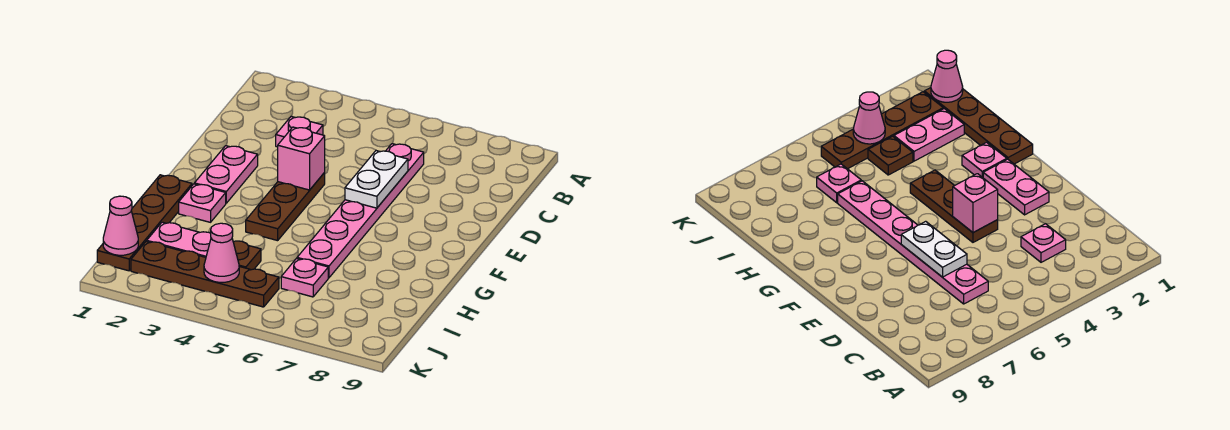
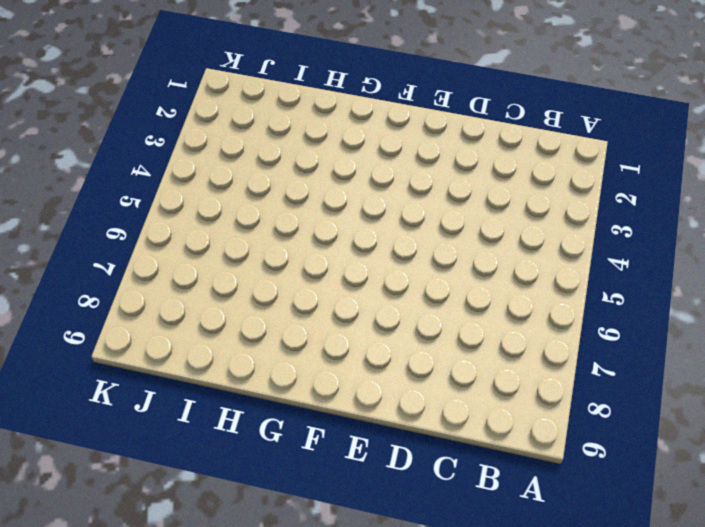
none -> pink plate C3 level 1
none -> pink plate C6:H6 level 1
none -> pink plate E2:F2 level 1

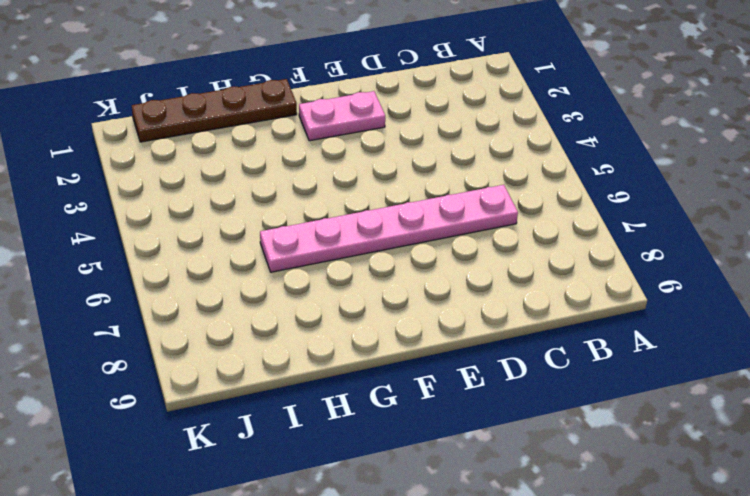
none -> pink plate C3 level 1
none -> brown plate E4:G4 level 1
none -> pink plate G2 level 1

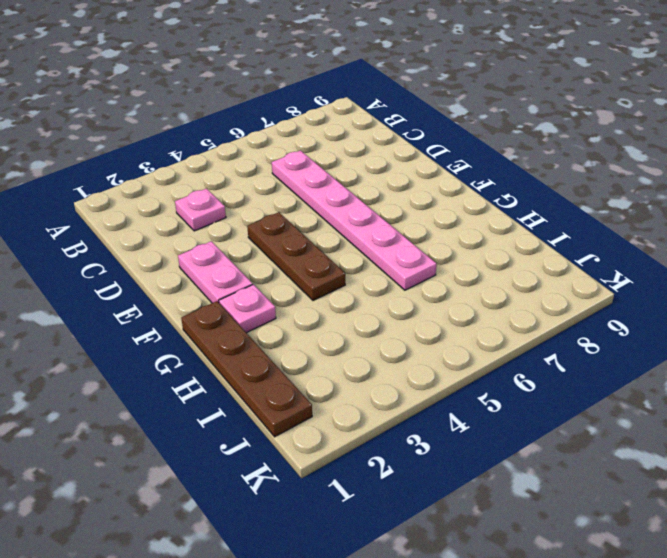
none -> pink plate I2:I3 level 1
none -> brown plate I4 level 1
none -> pink plate I6 level 1

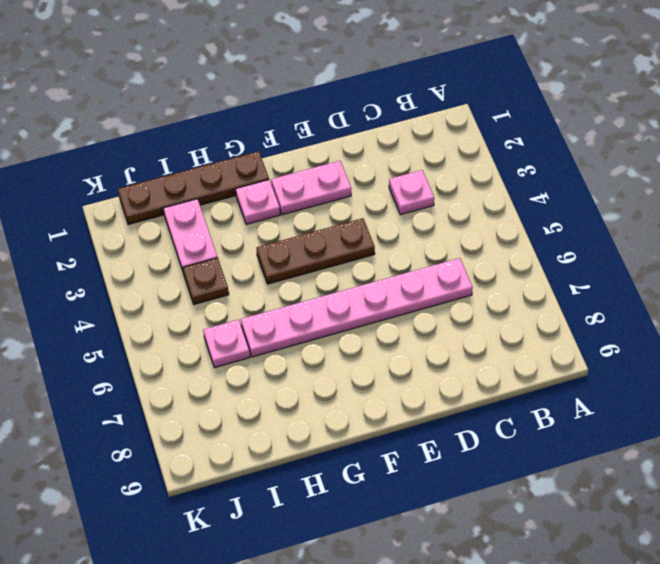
none -> brown plate J2:J5 level 1
none -> white plate D6:E6 level 2
none -> pink brick E4 level 2

